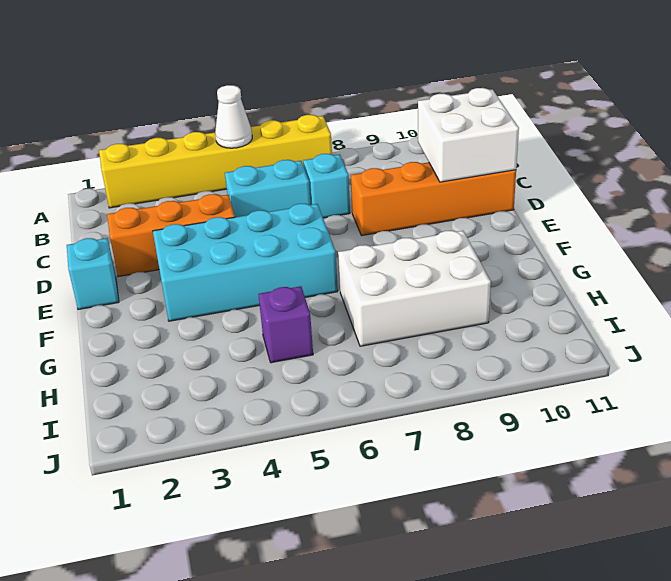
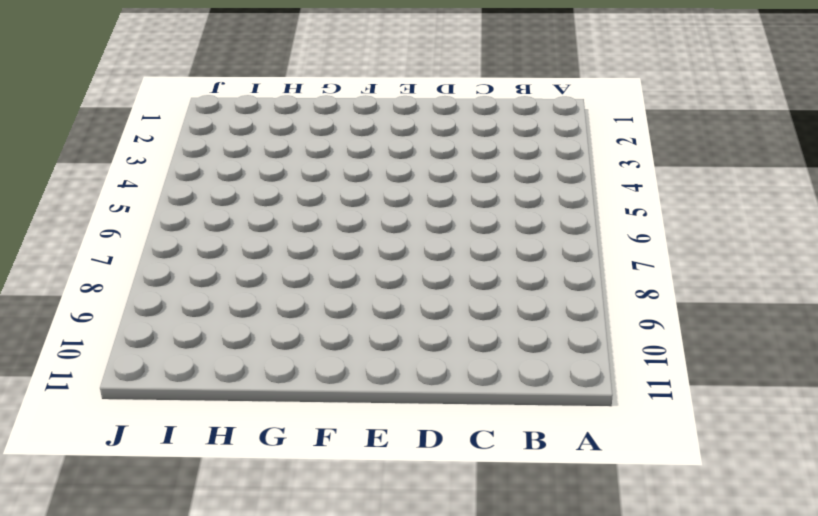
none -> yellow brick A2:A7 level 1
none -> cyan brick C5:C6 level 1

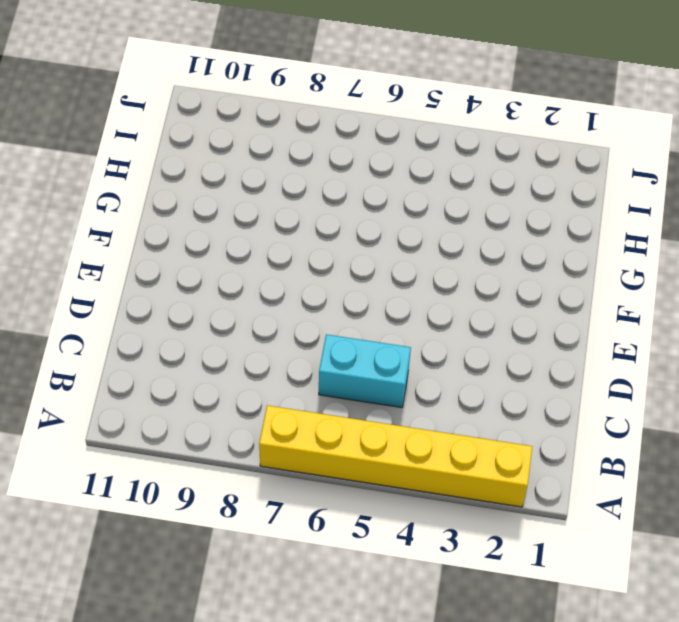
none -> cyan brick C7 level 1
none -> orange brick D2:D4 level 1

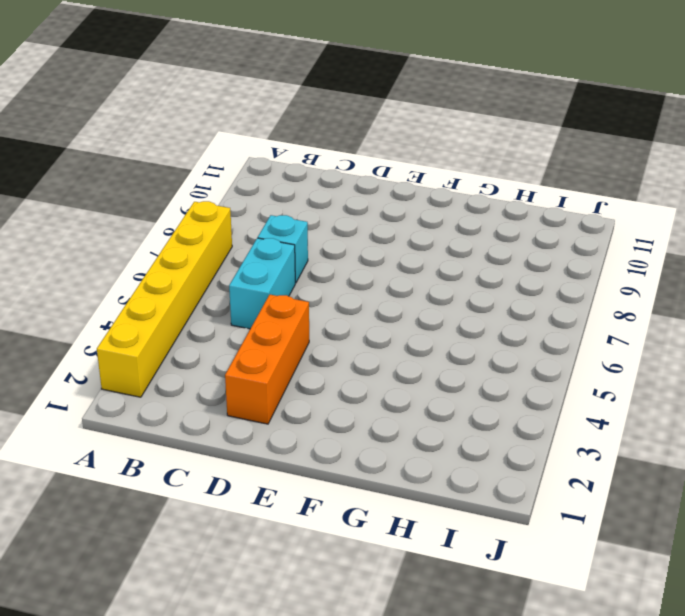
none -> orange brick D8:D11 level 1
none -> cyan brick E1 level 1

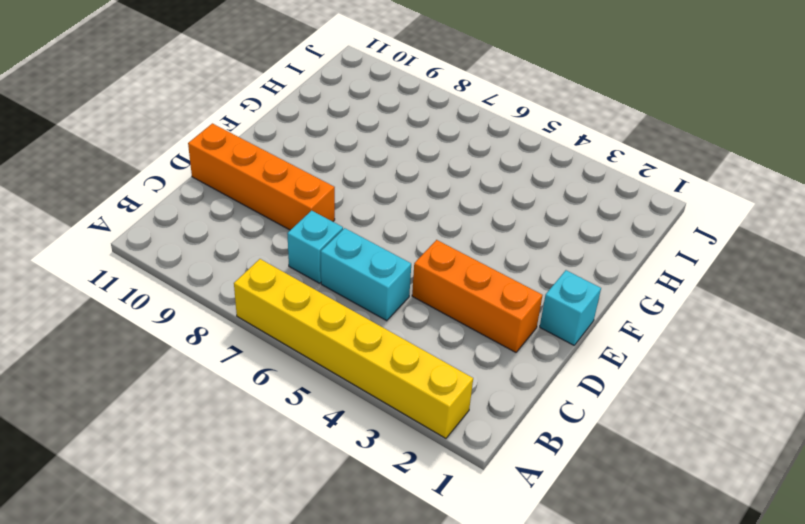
none -> cyan brick E3:F6 level 1
none -> white brick G7:H9 level 1

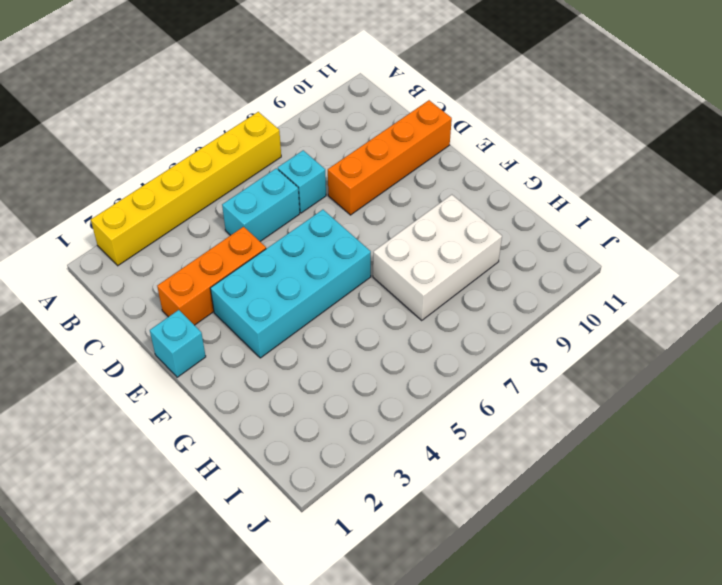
none -> purple brick H5 level 1
none -> white cone A5 level 2

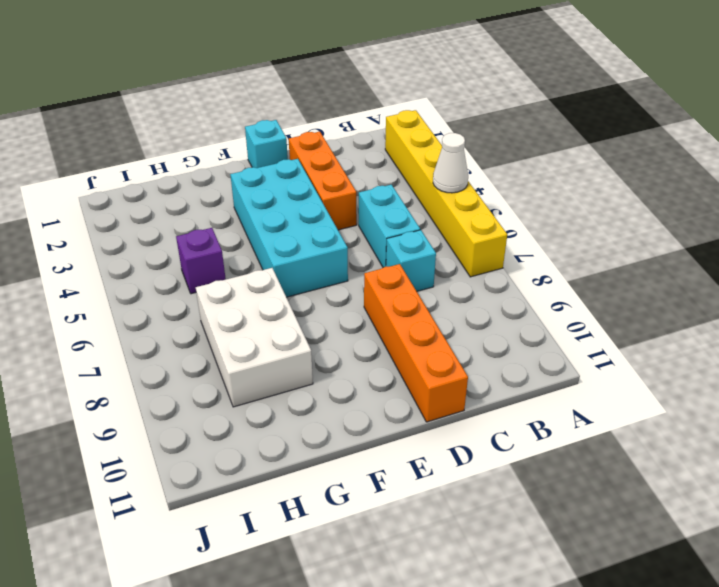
none -> white brick C10:D11 level 2

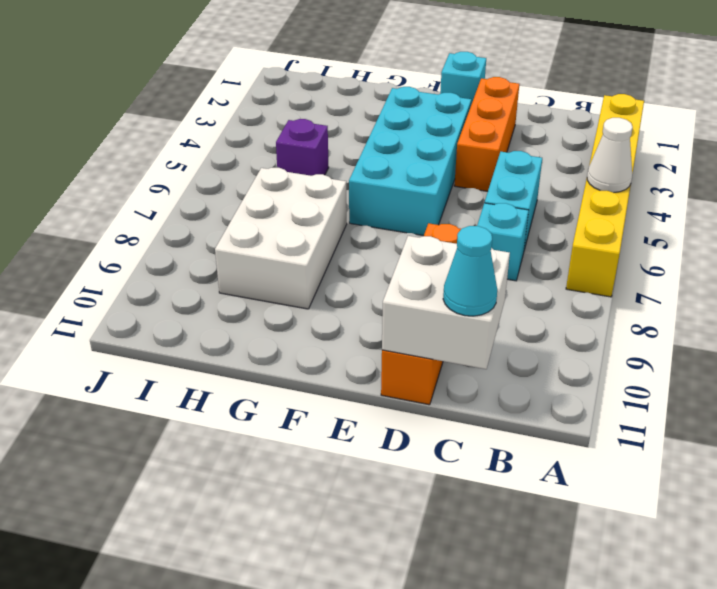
cyan cone C11 level 3 -> none

